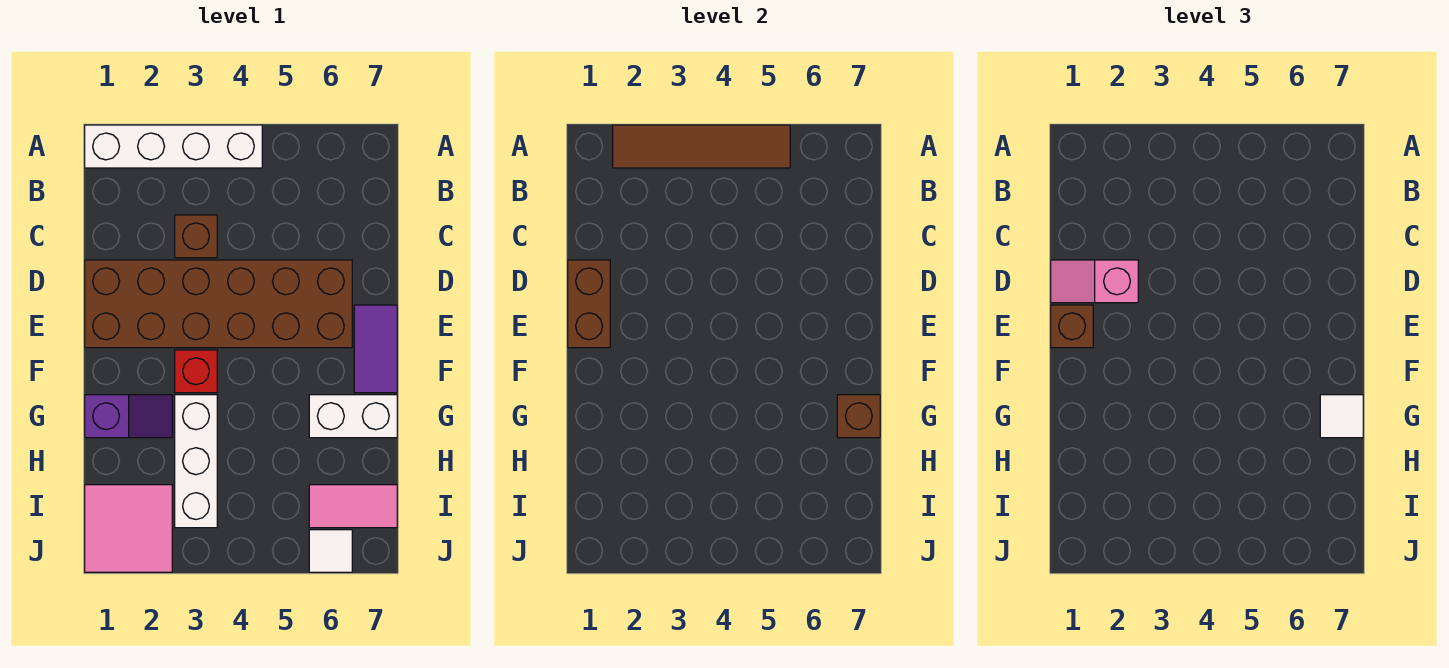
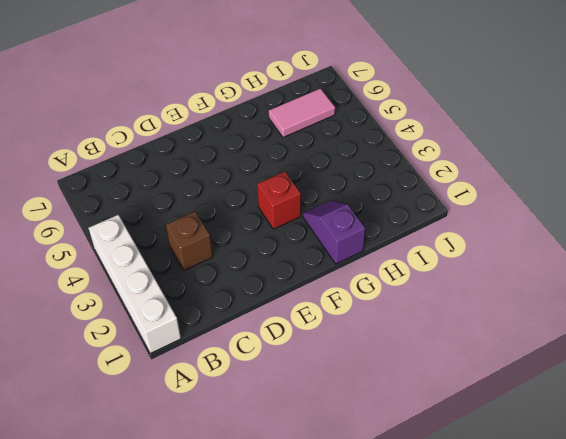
pink tile H6:I6 level 1 -> pink tile I6:I7 level 1
none -> brown brick D1:E6 level 1
none -> purple tile E7:F7 level 1
none -> white brick G3:I3 level 1

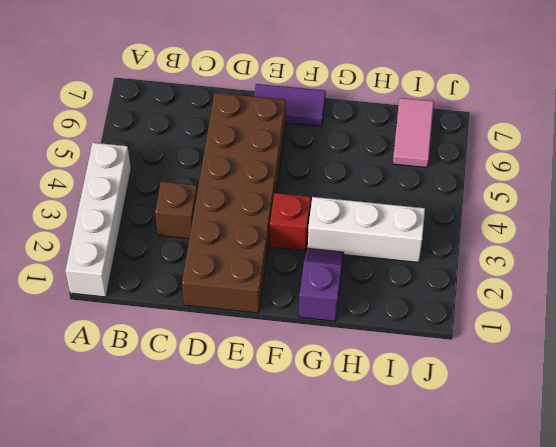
none -> white brick G6:G7 level 1
none -> pink tile I1:J2 level 1
none -> white tile J6 level 1

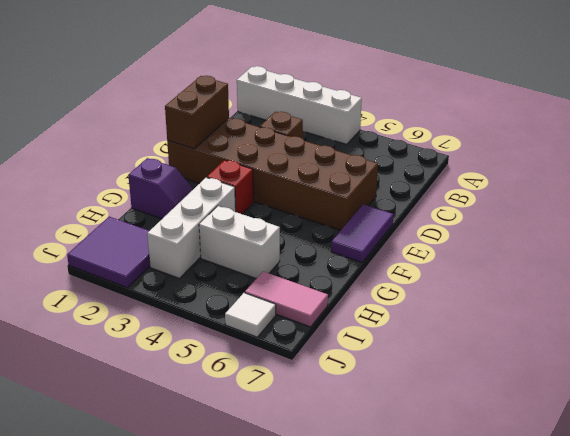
white brick H4:H5 level 1 -> white brick G6:G7 level 1
purple tile I1:J2 level 1 -> pink tile I1:J2 level 1
none -> brown tile A2:A5 level 2
none -> brown brick G7 level 2
none -> pink slope D1:D2 level 3 top 2

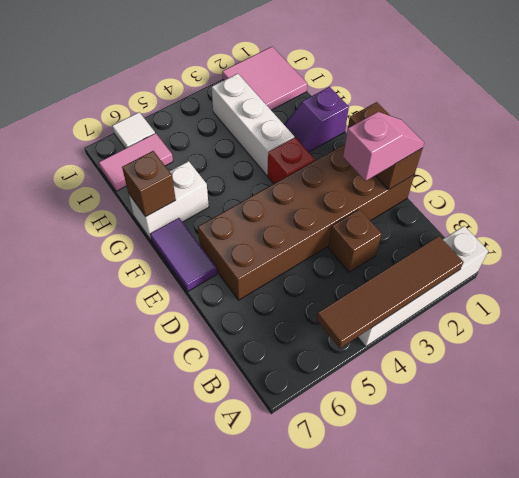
none -> brown brick E1 level 3
none -> white tile G7 level 3

